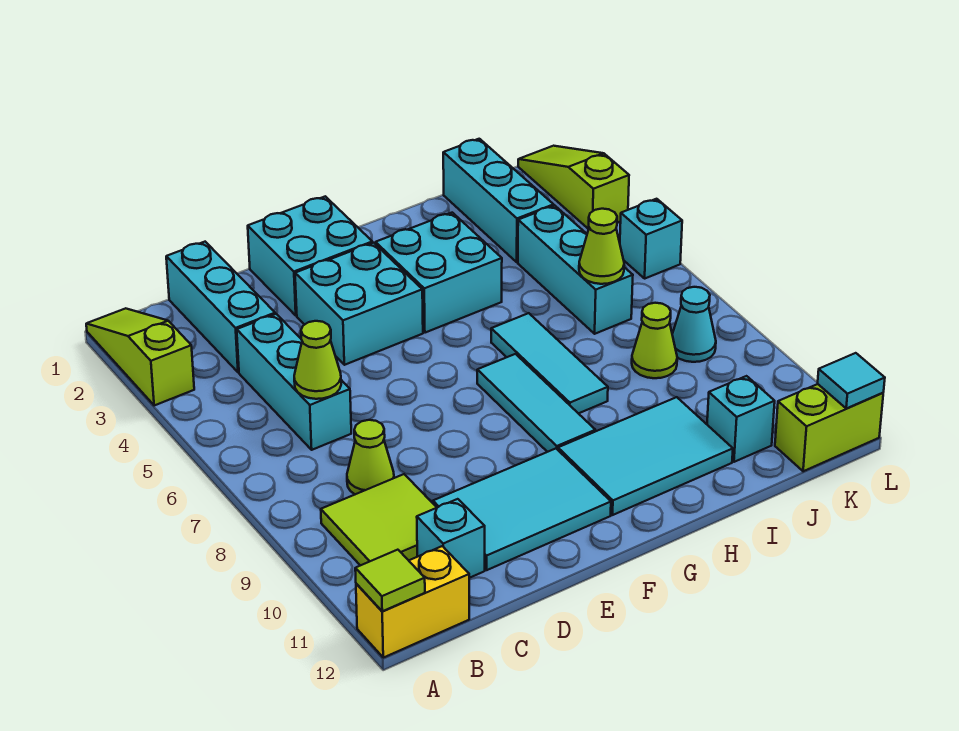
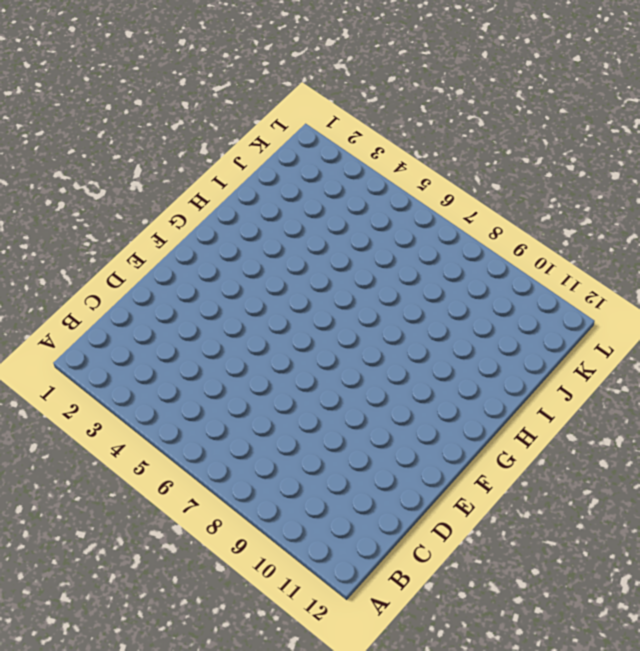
none -> lime slope A1:A3 level 1 top 3
none -> yellow brick A12:B12 level 1
none -> lime tile B9:C10 level 1

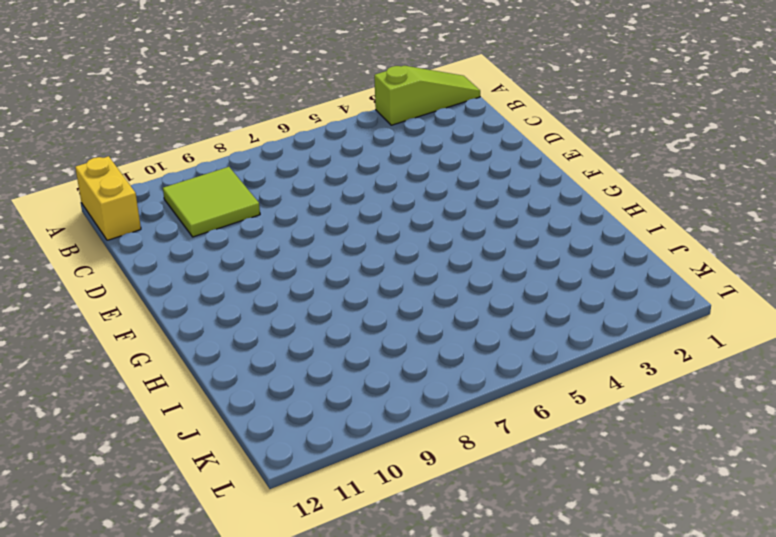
none -> cyan brick C1:C3 level 1
none -> cyan brick C4:C6 level 1
none -> lime cone C8 level 1

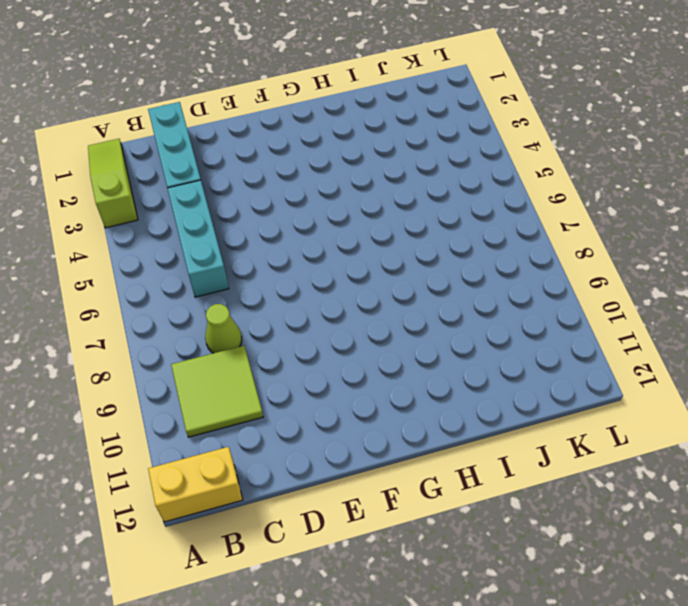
none -> cyan brick C11 level 1
none -> cyan tile D10:F11 level 1
none -> cyan brick E1:F2 level 1

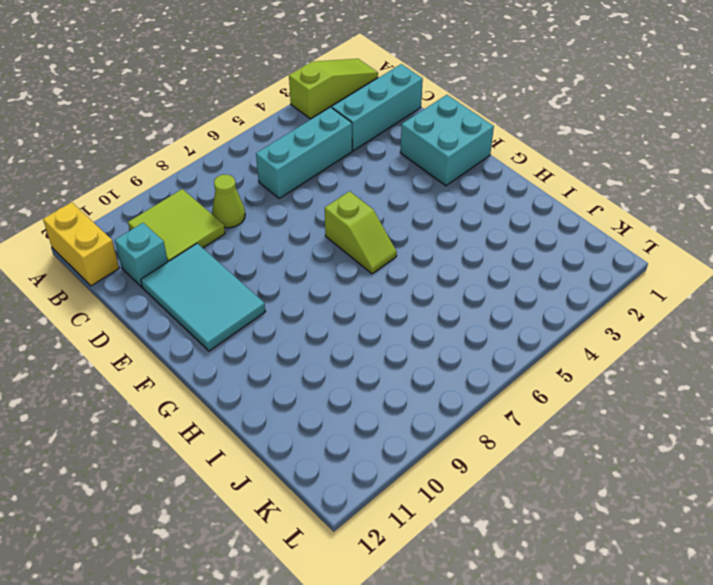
lime slope F6:G6 level 1 top F -> none
none -> cyan brick E3:F4 level 1
none -> cyan brick G3:H4 level 1
none -> cyan tile G7:G9 level 1

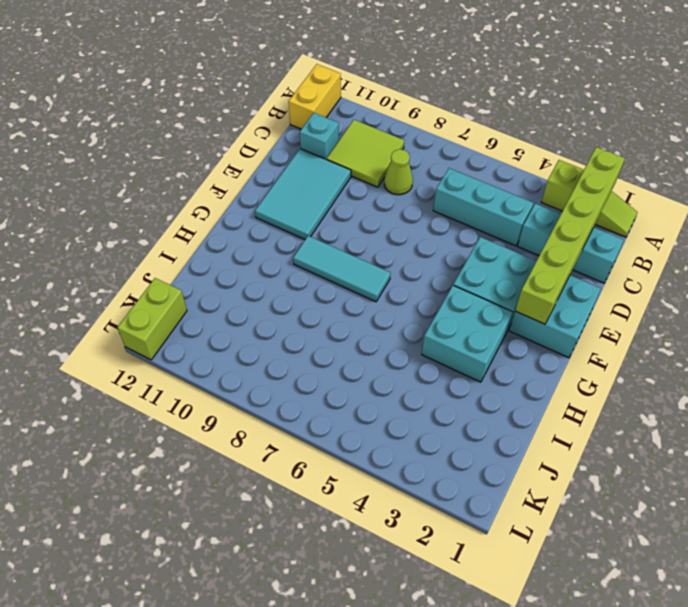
lime brick A2:F2 level 2 -> none
none -> cyan tile G10:I11 level 1
none -> cyan tile H6:H8 level 1
none -> cyan brick J1:J3 level 1

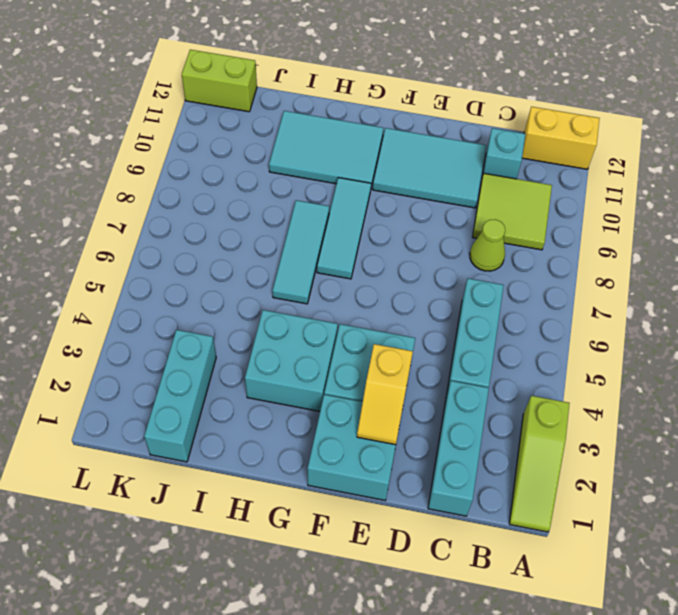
yellow slope E2:E3 level 2 top 3 -> none
none -> cyan brick J4:J6 level 1
none -> lime cone J8 level 1
none -> cyan brick J11 level 1

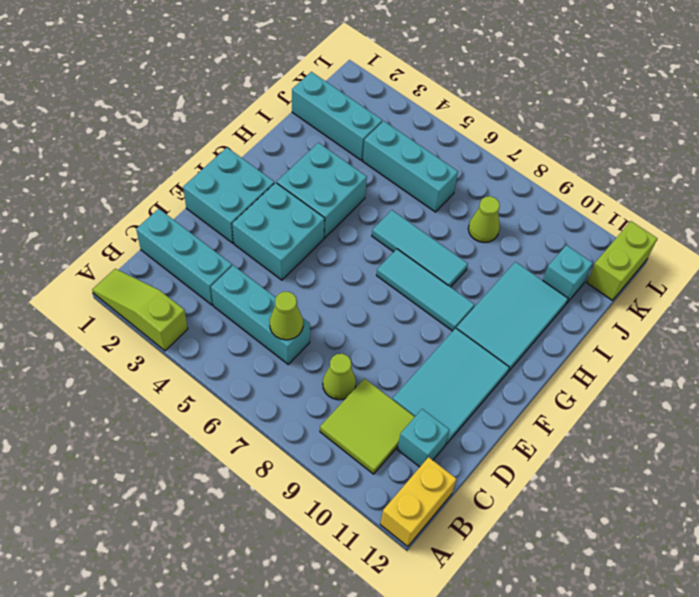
none -> cyan cone K8 level 1
none -> lime slope L1:L3 level 1 top 3
none -> cyan brick L5 level 1

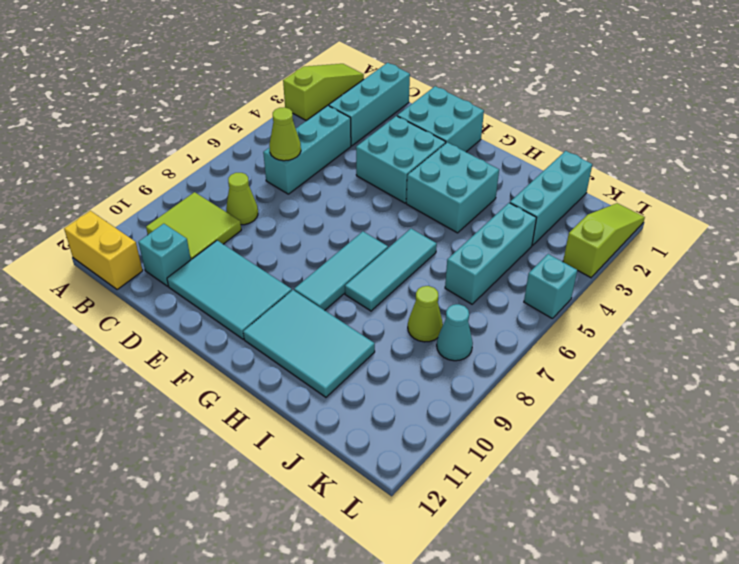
none -> cyan brick J11 level 1
none -> lime brick K12:L12 level 1
none -> lime tile A12 level 2

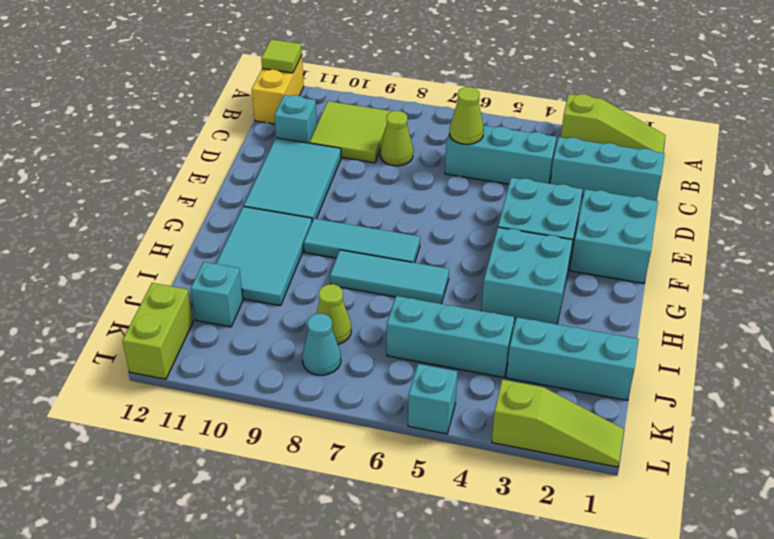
none -> lime cone J6 level 2
none -> cyan tile L12 level 2

